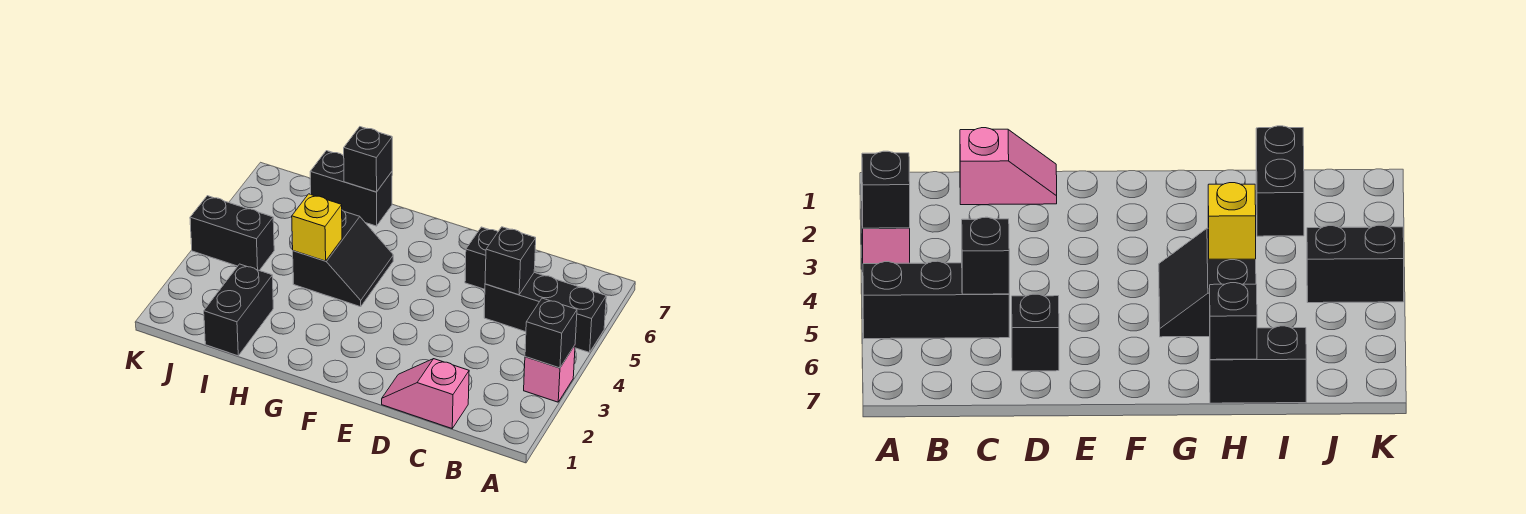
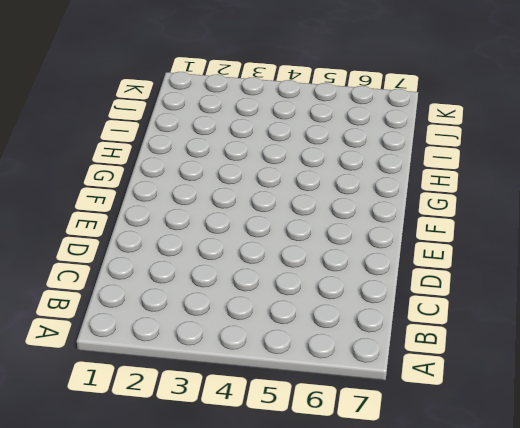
none -> pink brick A3 level 1
none -> black brick A5:C5 level 1
none -> pink slope C1:D1 level 1 top C

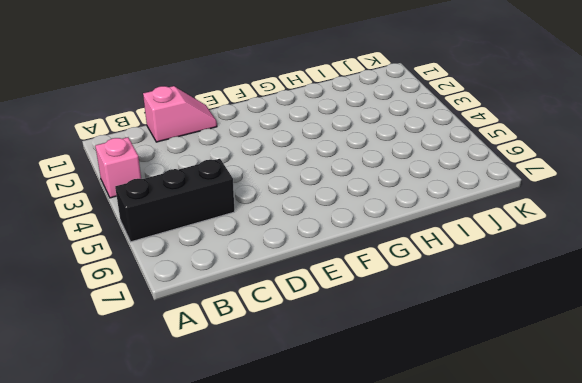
none -> black brick D6 level 1
none -> black slope G4:H5 level 1 top H
none -> black brick H7:I7 level 1

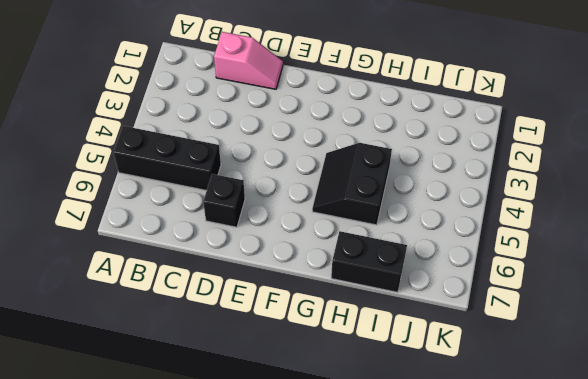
none -> pink brick A3 level 1
none -> black brick I1:I2 level 1
none -> black brick J4:K4 level 1

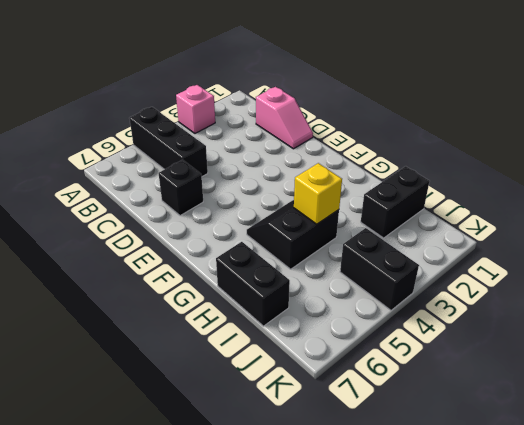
none -> black brick A3 level 2
none -> black brick C5 level 2
none -> black brick H7 level 2

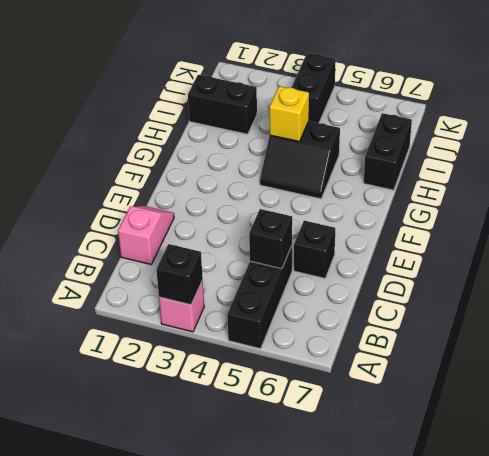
none -> black brick H7 level 2

